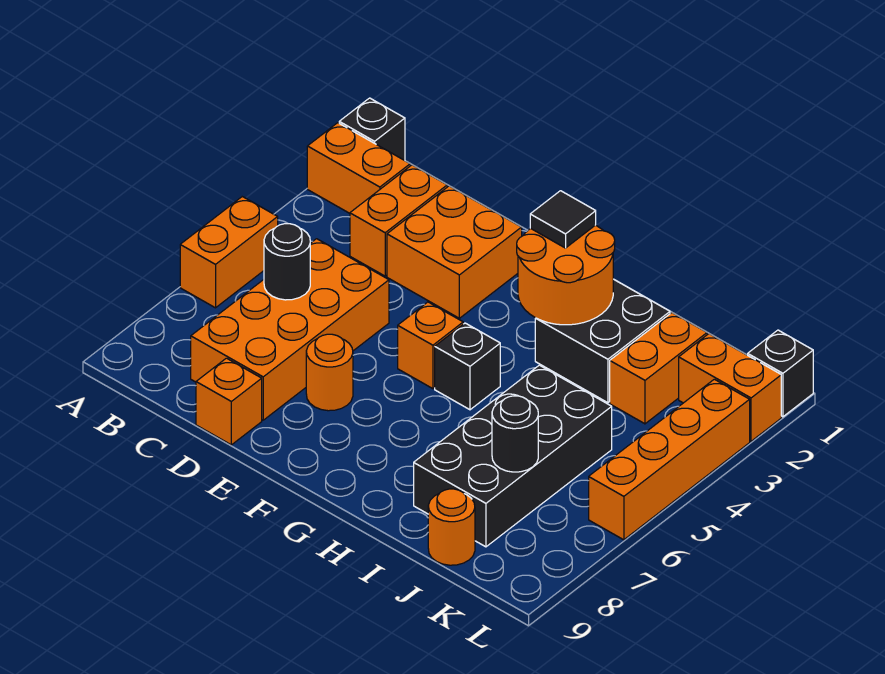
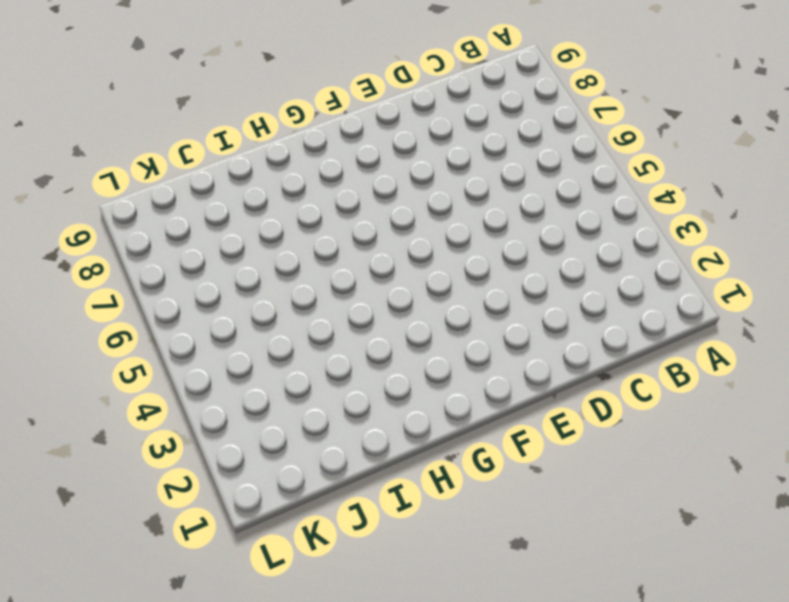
none -> black brick A1 level 1
none -> orange brick A2:B2 level 1
none -> orange brick A5:A6 level 1

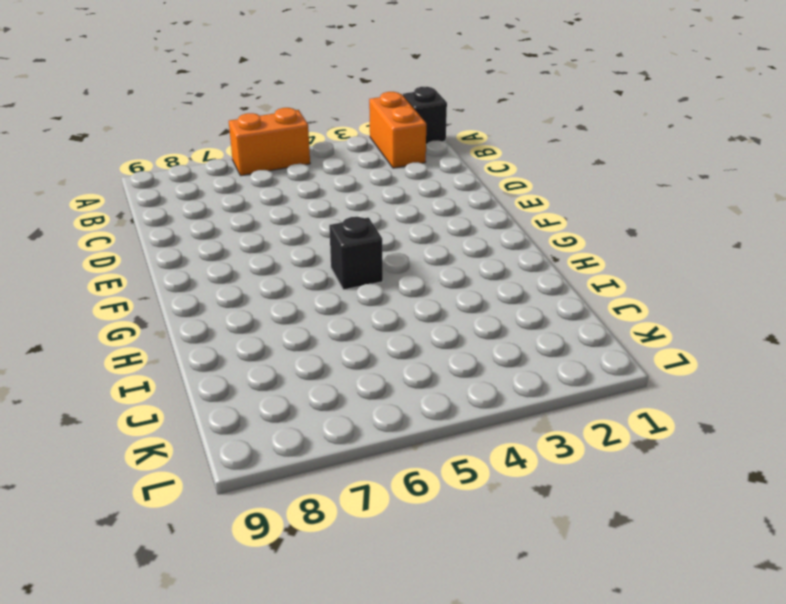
none -> orange brick C2:C3 level 1
none -> orange brick C5:D8 level 1
none -> orange brick D2:E3 level 1

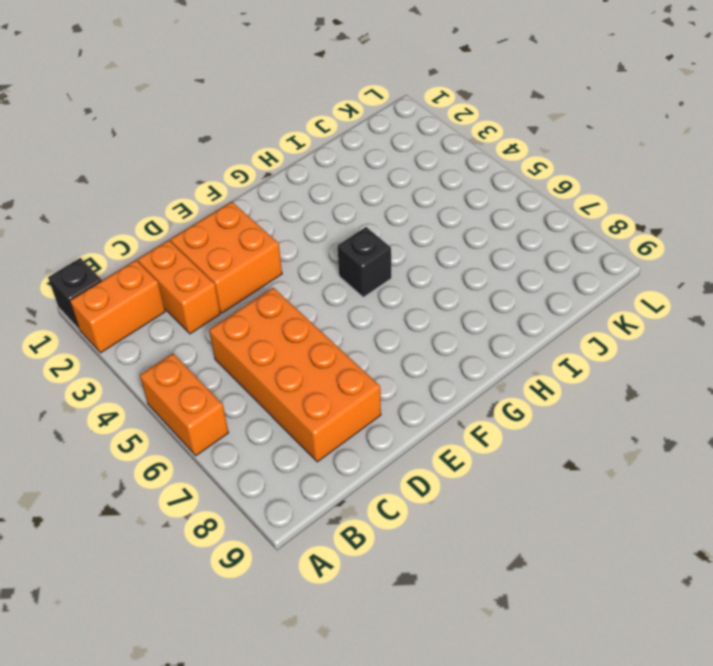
none -> orange brick D9 level 1
none -> orange round brick E7 level 1
none -> orange brick F5 level 1

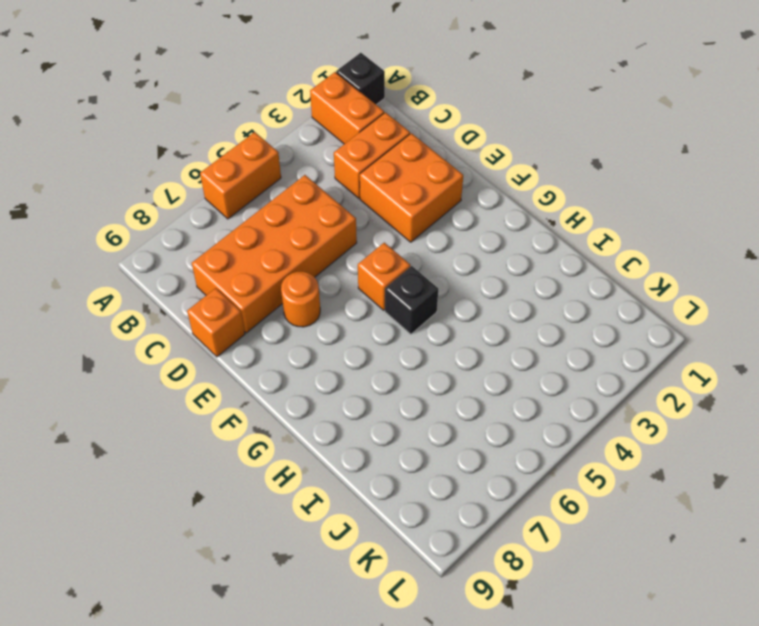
none -> black brick H2:I3 level 1
none -> black brick I5:J8 level 1
none -> orange brick J2:J3 level 1

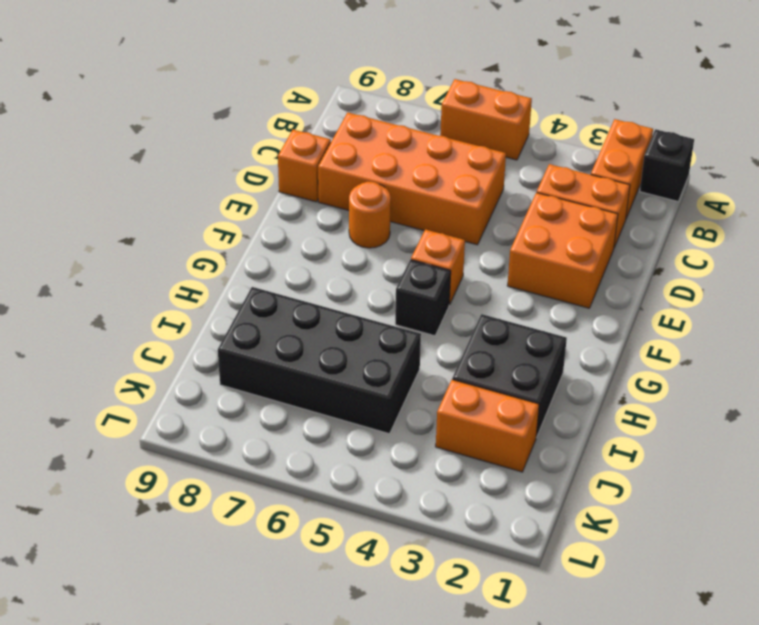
none -> orange round brick J9 level 1
none -> orange brick K2:L2 level 1
none -> black brick L1 level 1

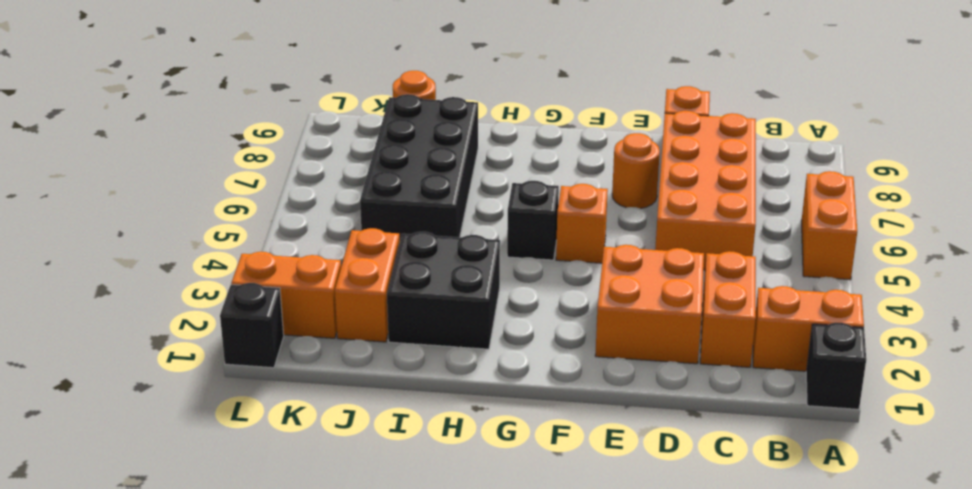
none -> orange brick L3:L6 level 1
none -> black round brick C6 level 2
none -> orange round brick G2:H3 level 2

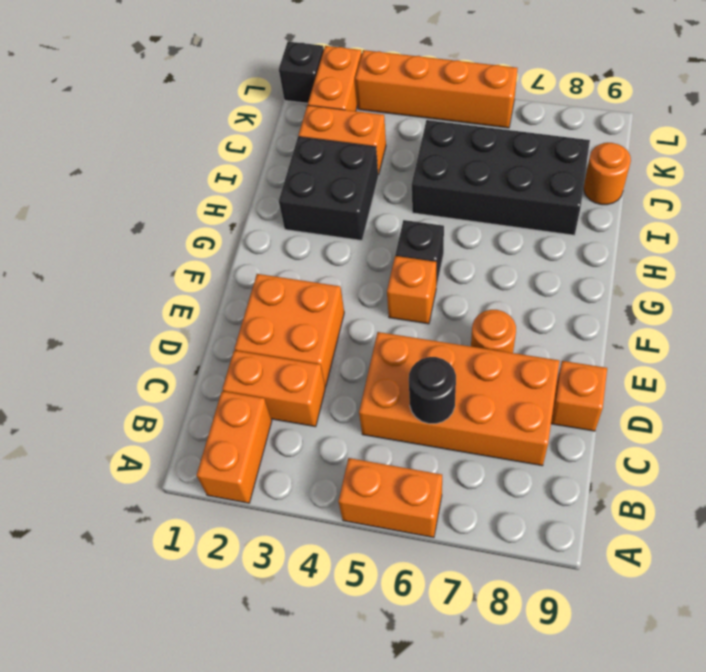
none -> black brick A1 level 1
none -> orange round brick G2:H3 level 2
none -> black round brick J7 level 2

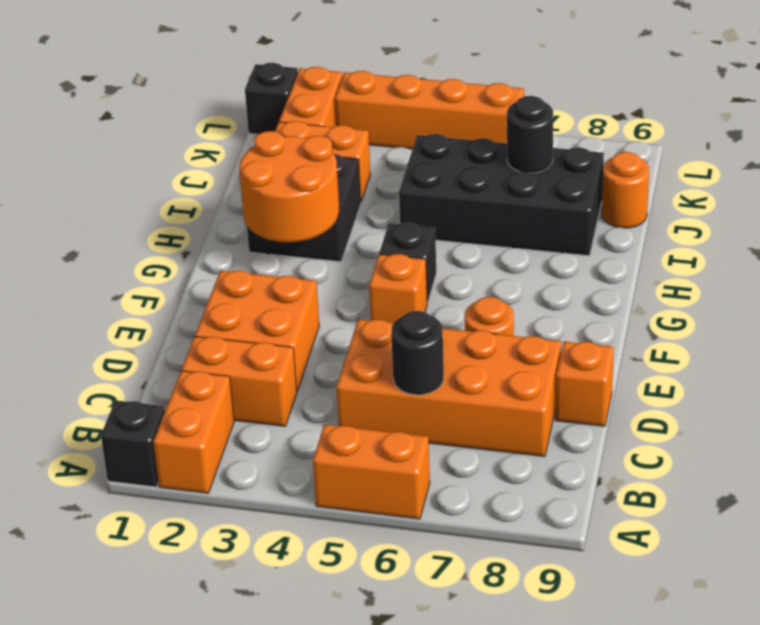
none -> black tile G2 level 3

